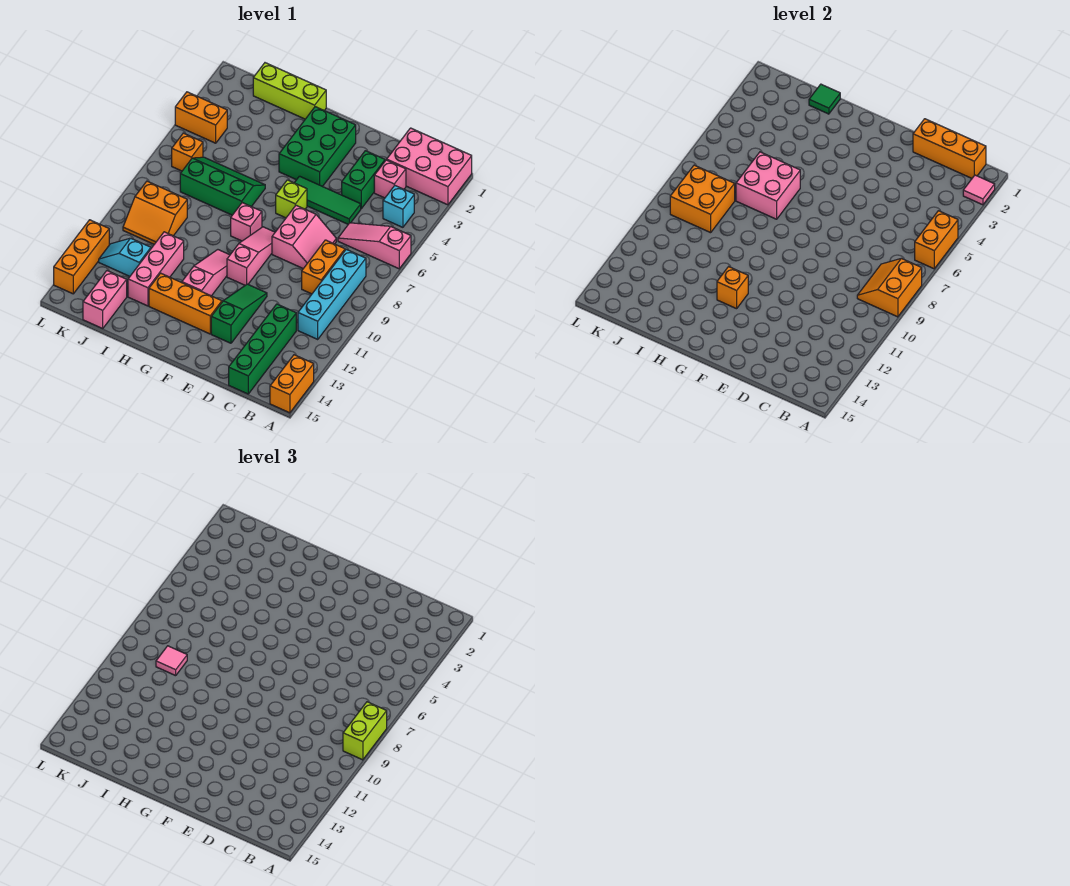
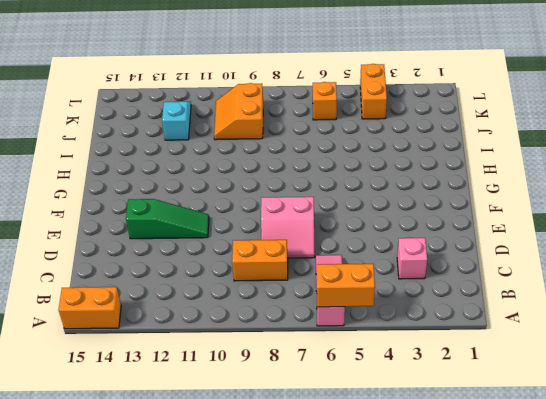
none -> pink brick A1:C2 level 1
none -> cyan brick B4 level 1
none -> cyan brick B8:B11 level 1
none -> green brick C12:C15 level 1

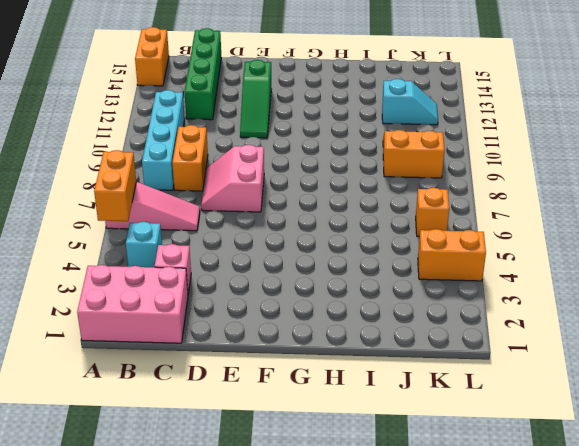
none -> green brick D3:D4 level 1
none -> green tile D5:F5 level 1
none -> green brick F2:G4 level 1
none -> lime brick F6 level 1

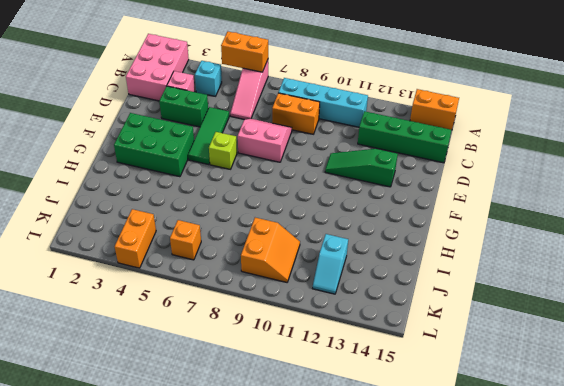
none -> pink slope F8:F10 level 1 top 10
none -> orange brick F13:H13 level 1
none -> pink brick G8 level 1
none -> pink slope G10:G12 level 1 top 12

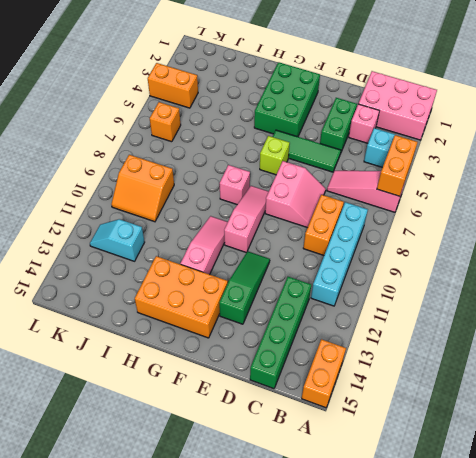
orange brick F13:H14 level 1 -> orange brick F13:H13 level 1
none -> lime brick H1:J1 level 1
none -> green slope H6:J7 level 1 top 7
none -> pink brick I11:I13 level 1
none -> pink brick J14:J15 level 1

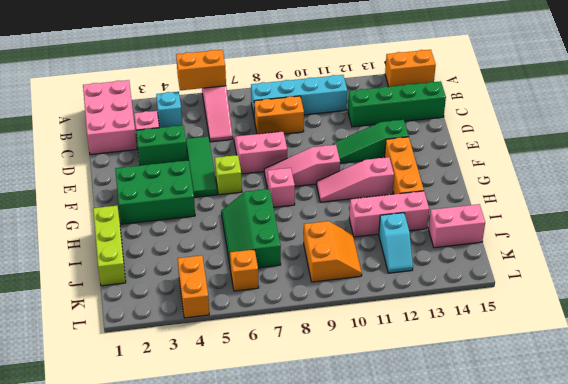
none -> orange brick L12:L14 level 1
none -> pink tile A2 level 2
none -> orange slope A8:B9 level 2 top A
none -> orange brick B1:D1 level 2

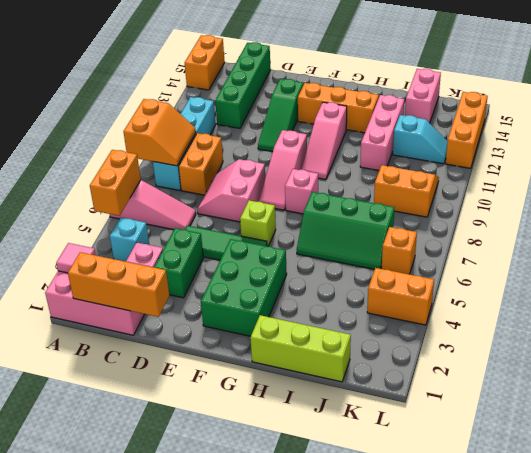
none -> orange brick G12 level 2
none -> pink brick H6:I7 level 2
none -> green tile I1 level 2
none -> orange brick J8:K9 level 2

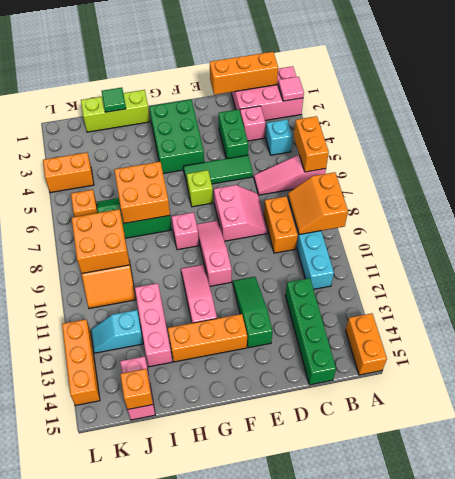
orange brick H6:I7 level 2 -> pink brick H6:I7 level 2
orange brick J15 level 2 -> orange brick G12 level 2
none -> lime brick A8:A9 level 3
none -> pink tile J9 level 3

